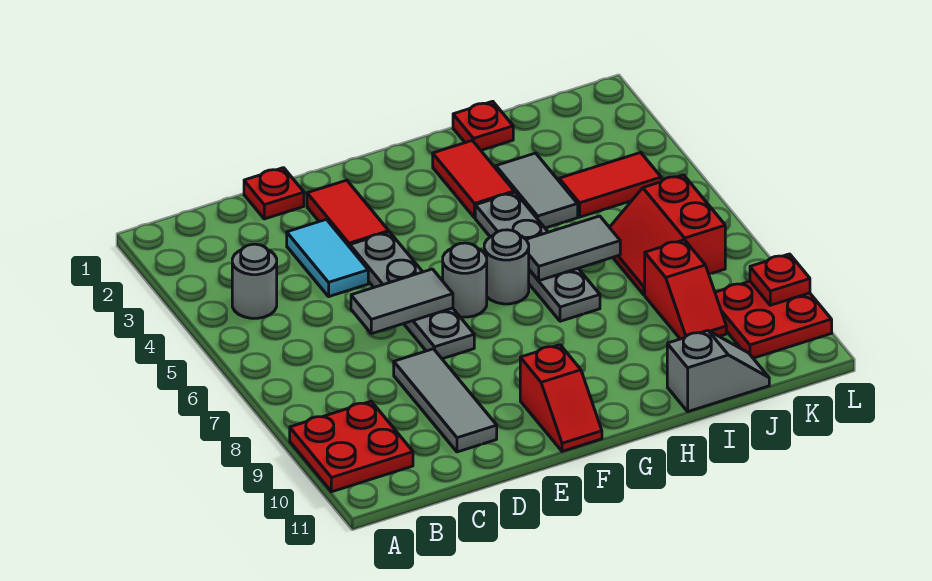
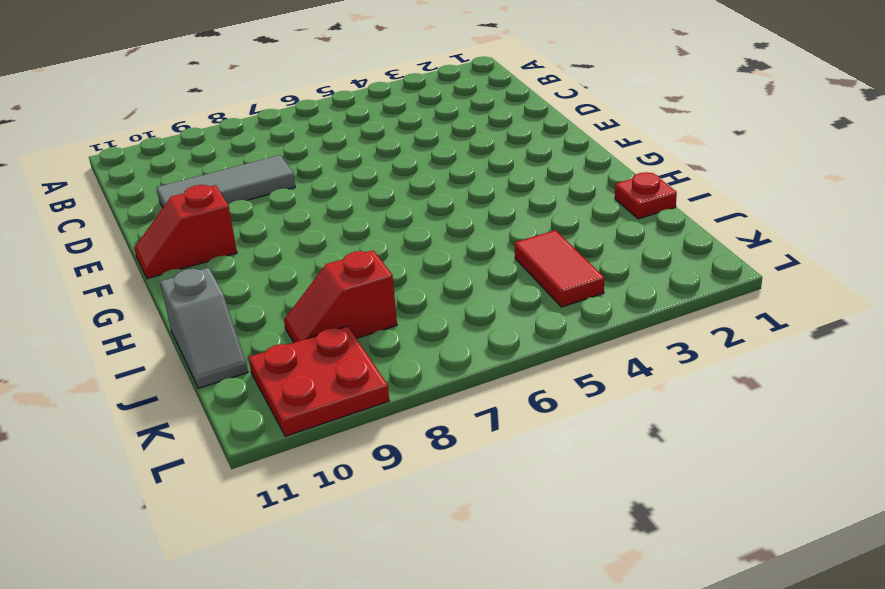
none -> red plate A9:B10 level 1
none -> grey round brick B4 level 1
none -> red plate D1 level 1

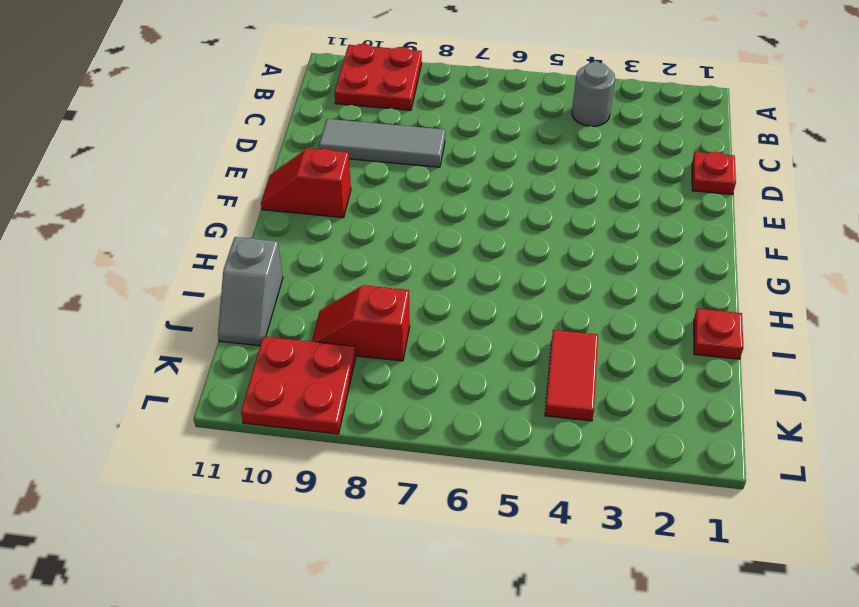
none -> cyan tile D3:D4 level 1
none -> red tile E2:E3 level 1
none -> grey plate E4:E7 level 1

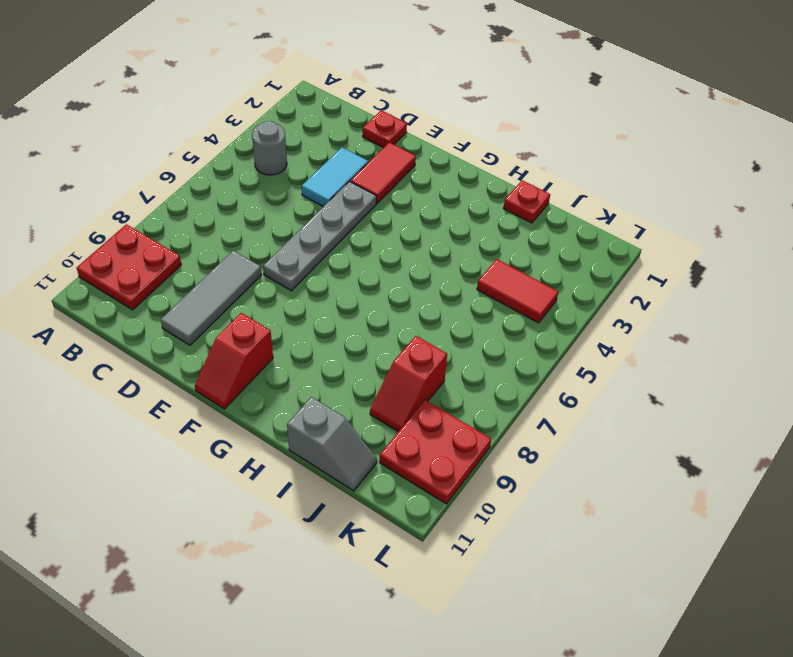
none -> grey round brick F6 level 1
none -> grey round brick G6 level 1
none -> red tile H2:H3 level 1

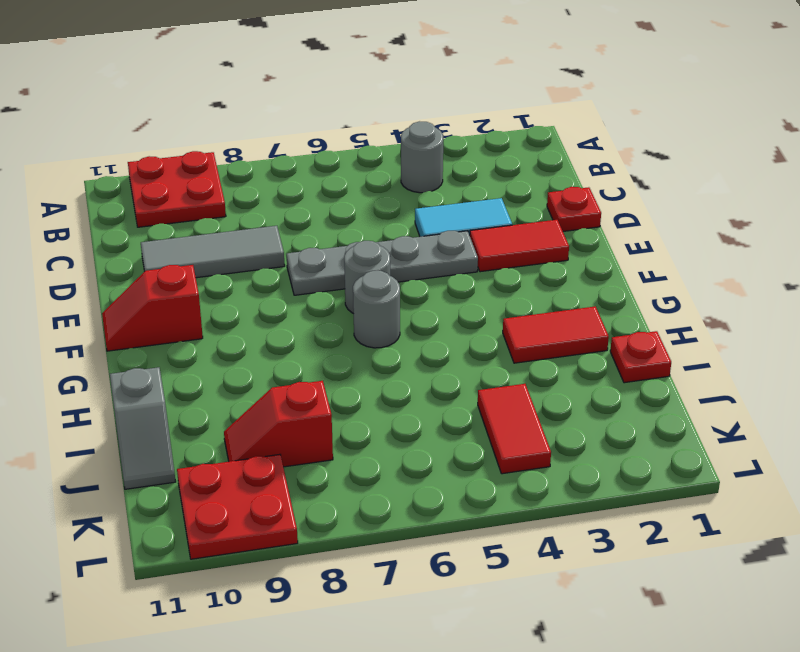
none -> grey plate H4:H7 level 1
none -> grey tile I3:I4 level 1
none -> red slope J6:K7 level 1 top K

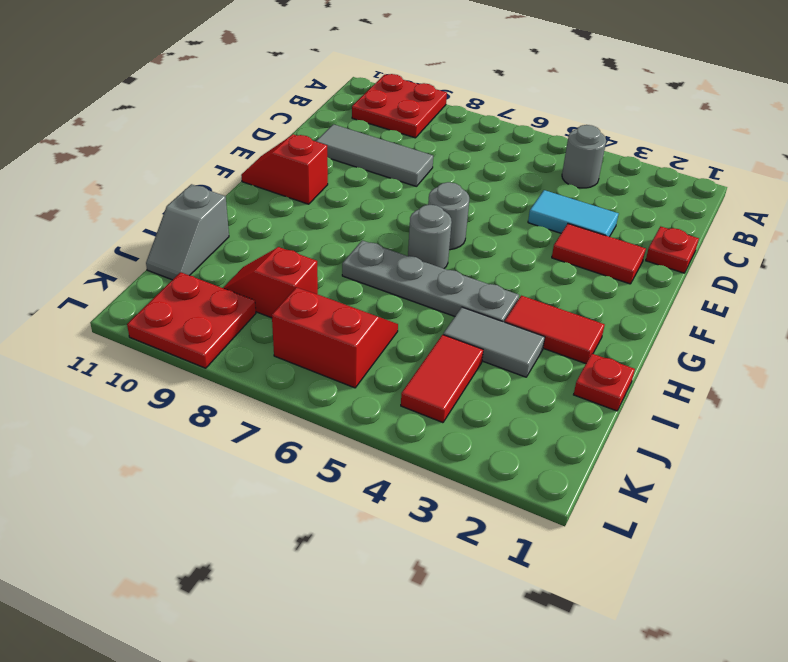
none -> grey plate E4:E7 level 1
none -> grey tile D6:E6 level 2
none -> grey tile H6:I6 level 2

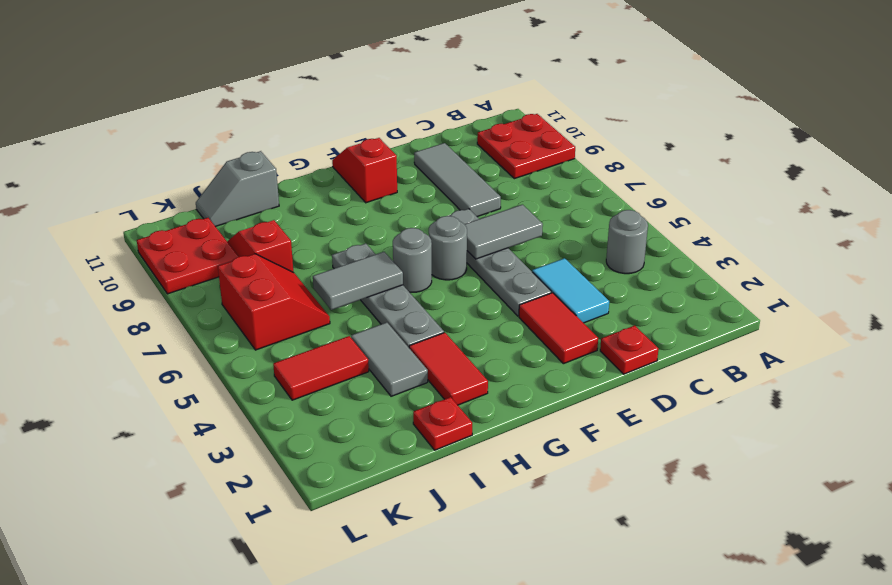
none -> red plate L9 level 2

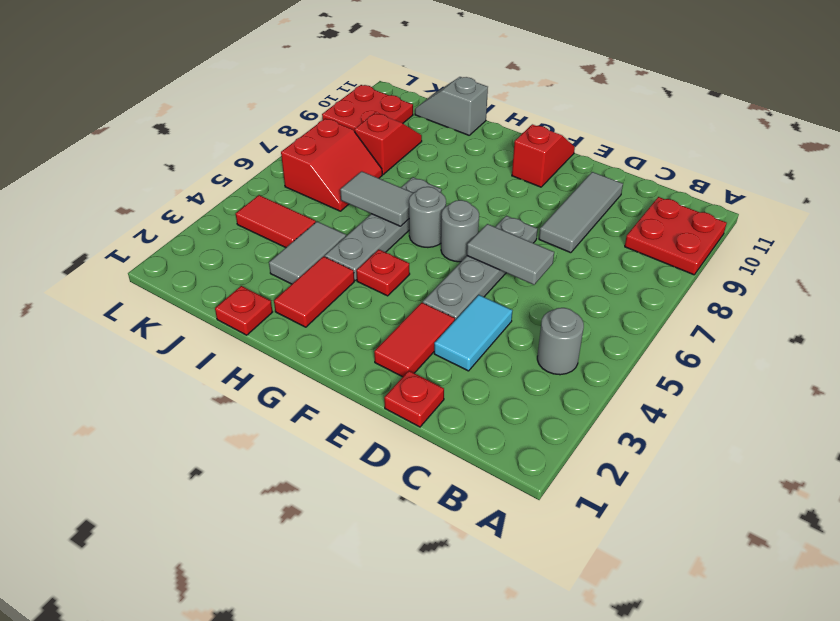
red plate G4 level 1 -> red plate L9 level 2

